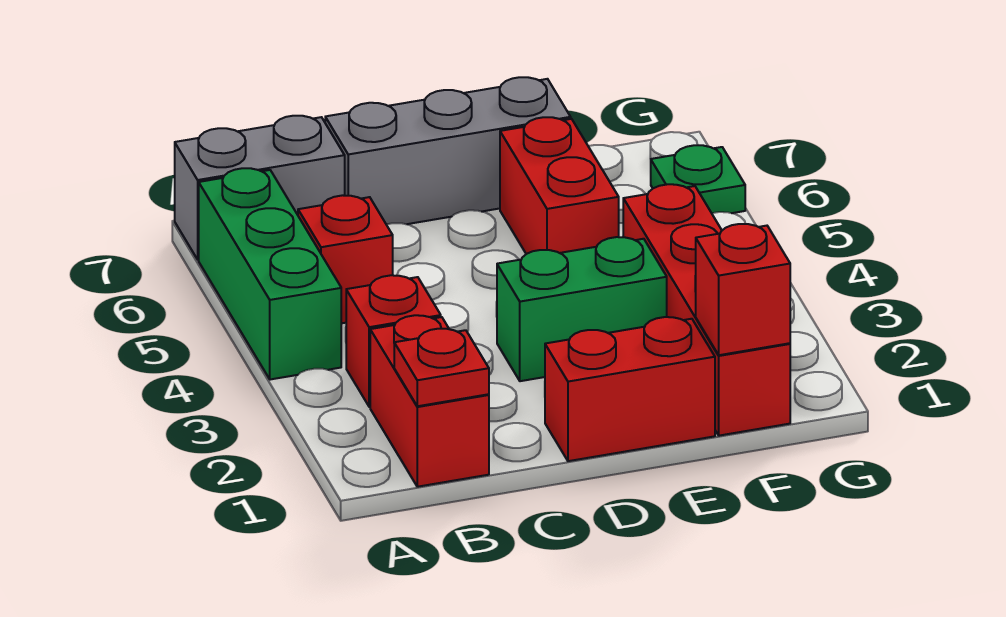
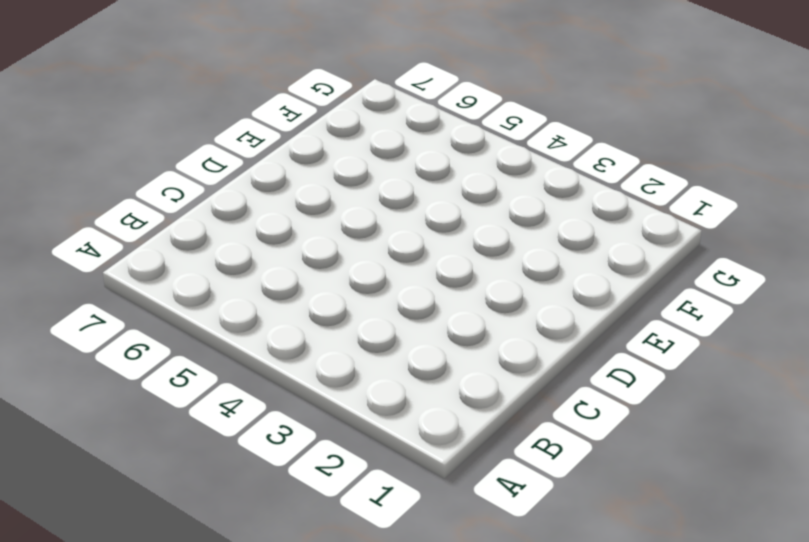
none -> green brick A4:A6 level 1
none -> grey brick A7:B7 level 1
none -> red brick B1:B2 level 1

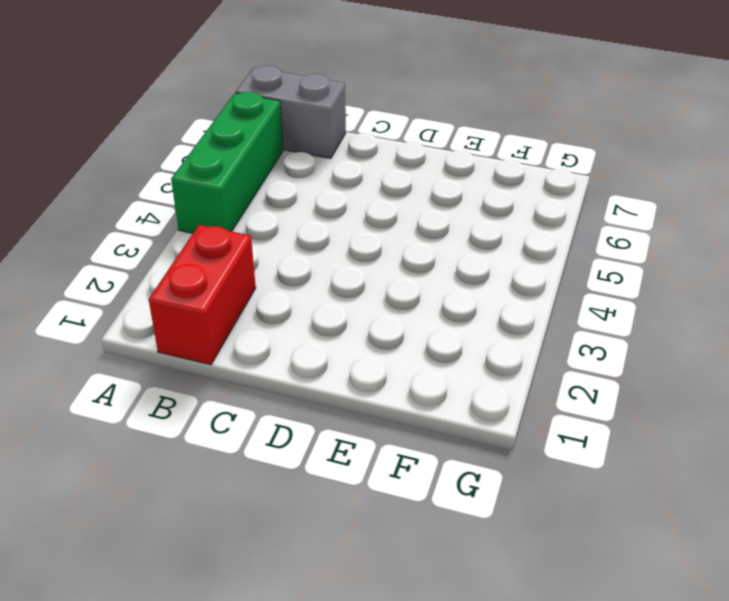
none -> red brick B3 level 1
none -> red brick B5 level 1
none -> grey brick C7:E7 level 1

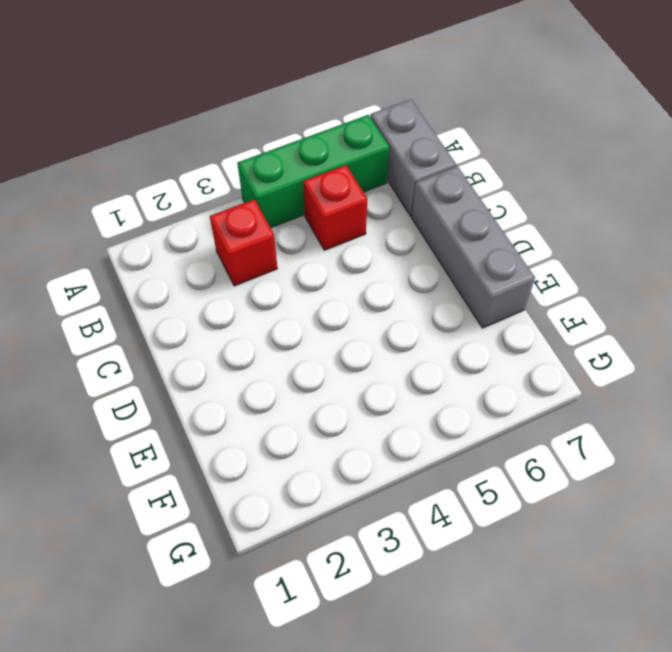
none -> red brick B1:B2 level 1
none -> red brick D1:E1 level 1
none -> green brick D3:E3 level 1

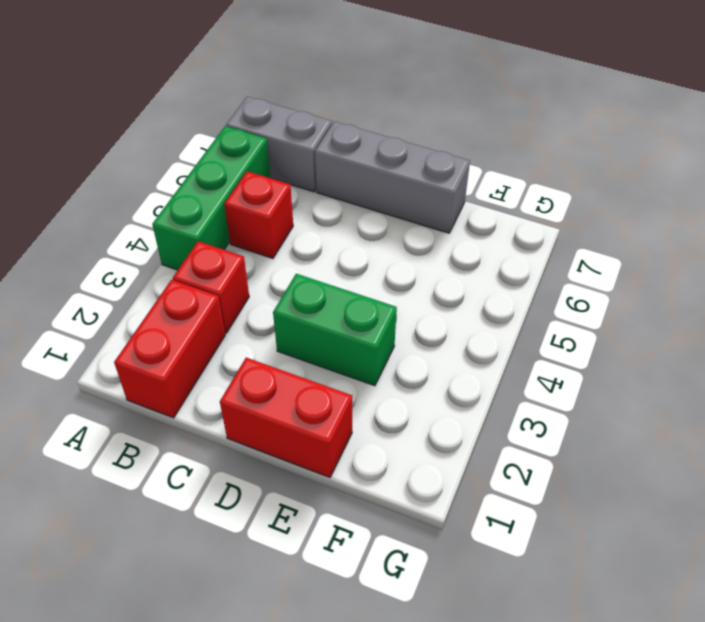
none -> red brick E5:E6 level 1
none -> red brick F1:F4 level 1
none -> green plate G6 level 1

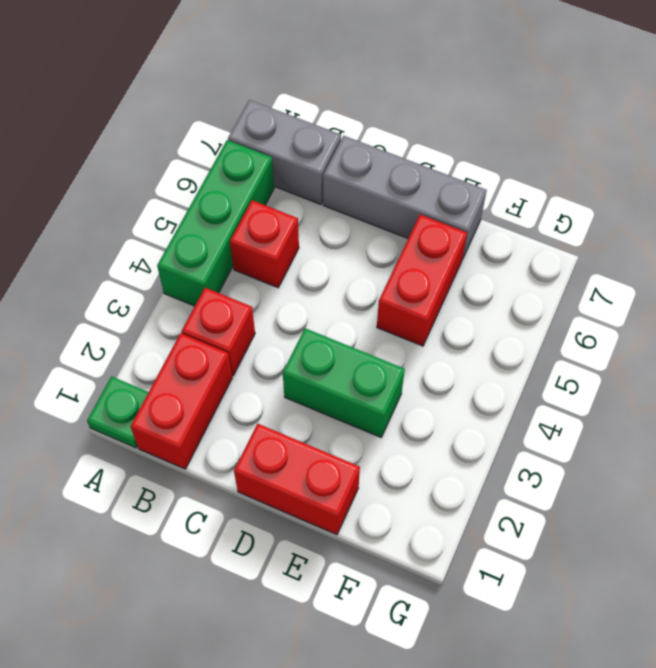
green plate A1 level 1 -> green plate G6 level 1
none -> red brick F1:F4 level 1
none -> red plate B1 level 2
none -> red brick F1 level 2

